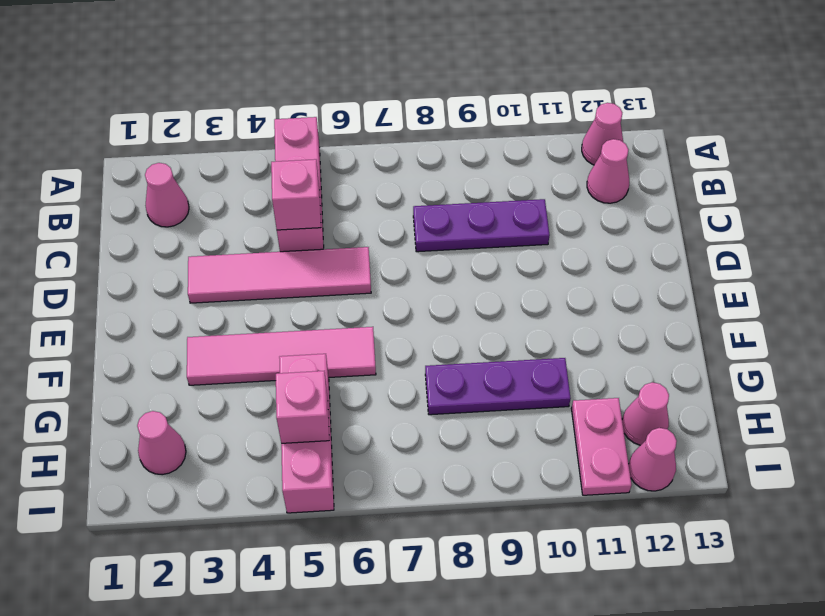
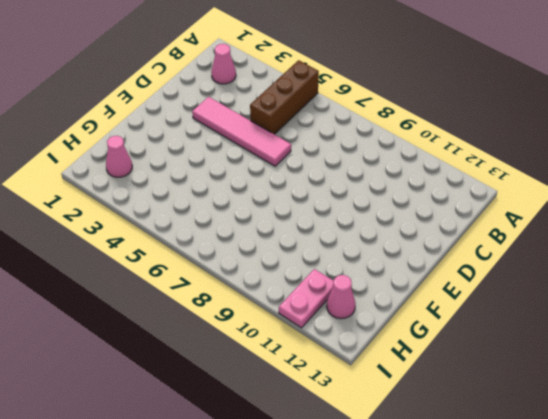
brown brick A5:C5 level 1 -> pink brick A5:C5 level 1
none -> pink cone A12 level 1
none -> pink cone B12 level 1
none -> purple plate C8:C10 level 1

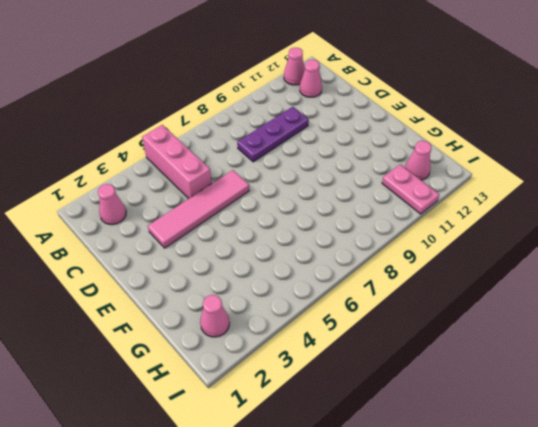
none -> pink tile F3:F6 level 1
none -> pink brick G5:I5 level 1
none -> purple plate G8:G10 level 1

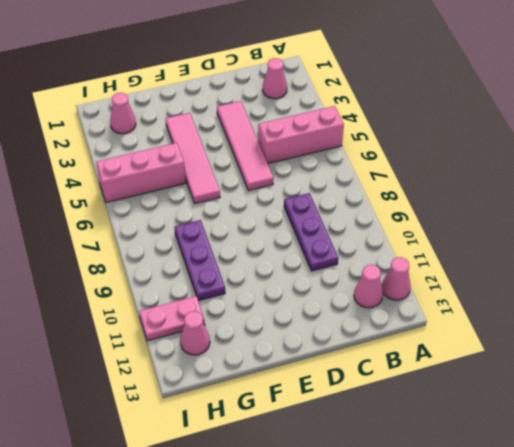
none -> pink cone I12 level 1
none -> pink brick C5 level 2
none -> pink brick H5 level 2

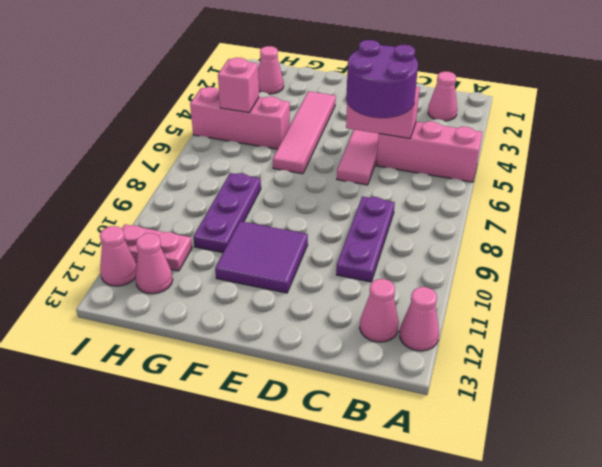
pink brick C5:D5 level 2 -> pink brick C5 level 2
purple round brick C5:D6 level 3 -> none
purple tile E10:F11 level 1 -> none

